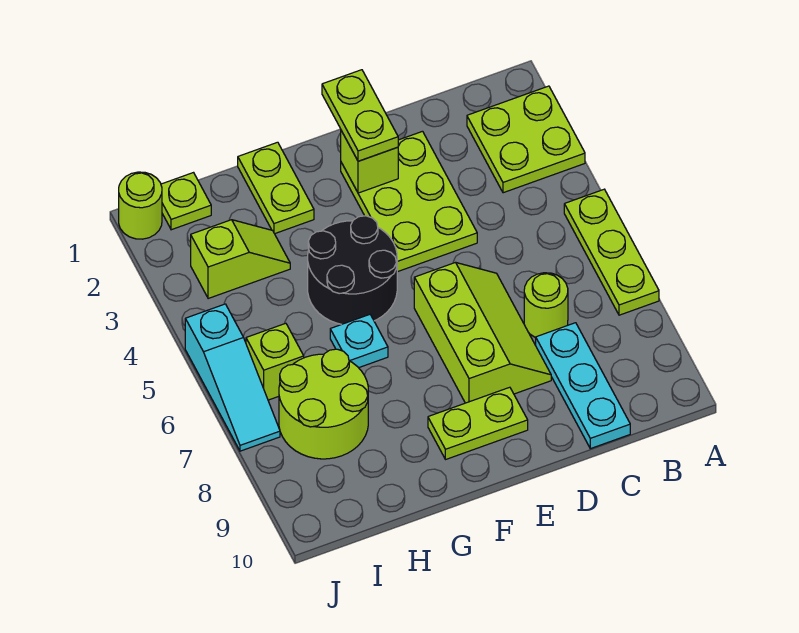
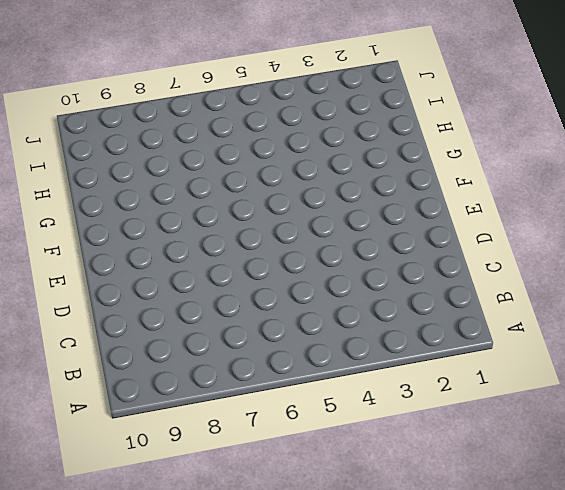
none -> lime plate A2:B3 level 1
none -> lime plate A5:A7 level 1
none -> lime round brick C7 level 1

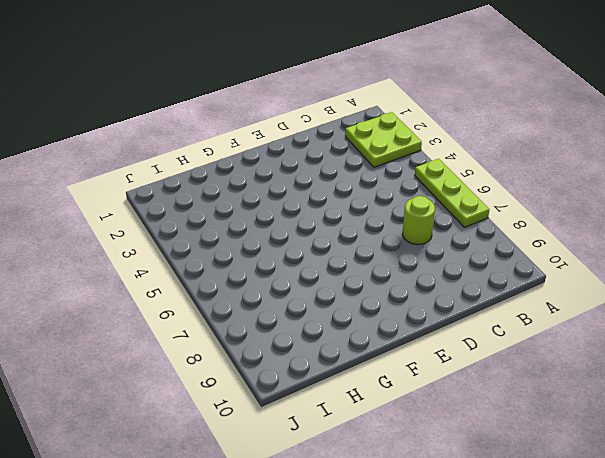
none -> cyan plate C8:C10 level 1
none -> lime plate D2:E4 level 1
none -> lime slope D6:E8 level 1 top E

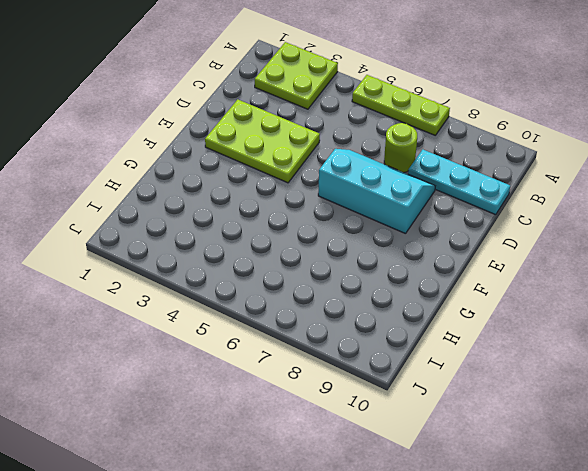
cyan slope D6:E8 level 1 top E -> lime slope D6:E8 level 1 top E
none -> lime plate E9:F9 level 1
none -> black round brick F4:G5 level 1
none -> lime plate G1:G2 level 1

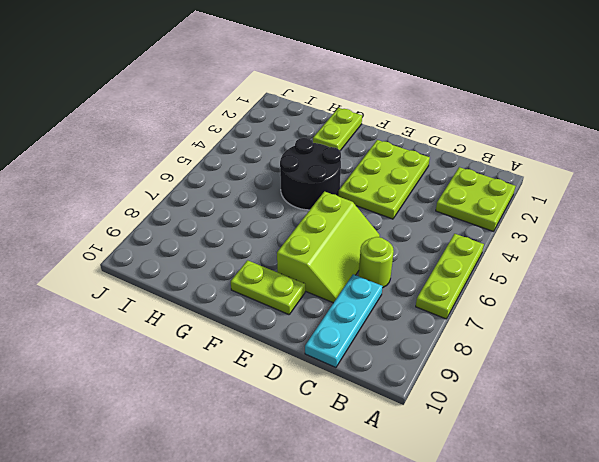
none -> cyan plate G6 level 1
none -> lime slope H3:I3 level 1 top I
none -> lime round brick H7:I8 level 1

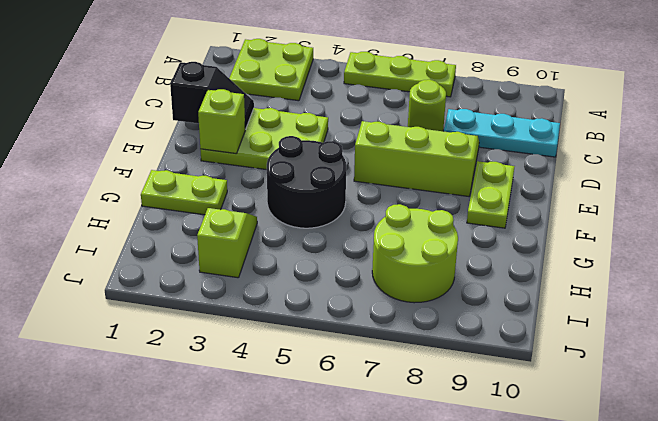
black slope D1:D2 level 2 top 1 -> none
none -> cyan plate G6 level 1
none -> lime plate I1 level 1
none -> lime brick I6 level 1

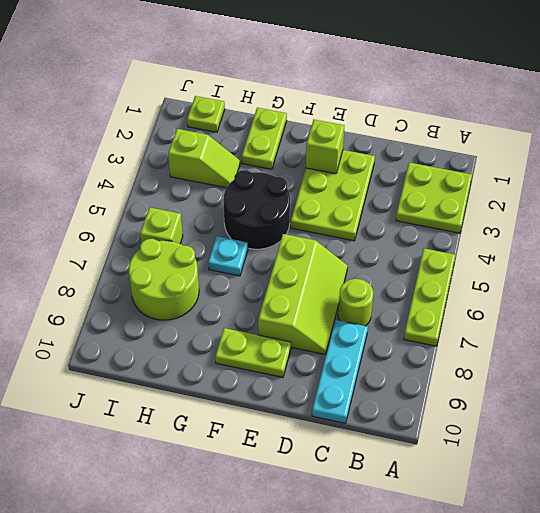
none -> lime round brick J1 level 1
none -> cyan slope J5:J7 level 1 top 5
none -> lime plate E1:E2 level 3

